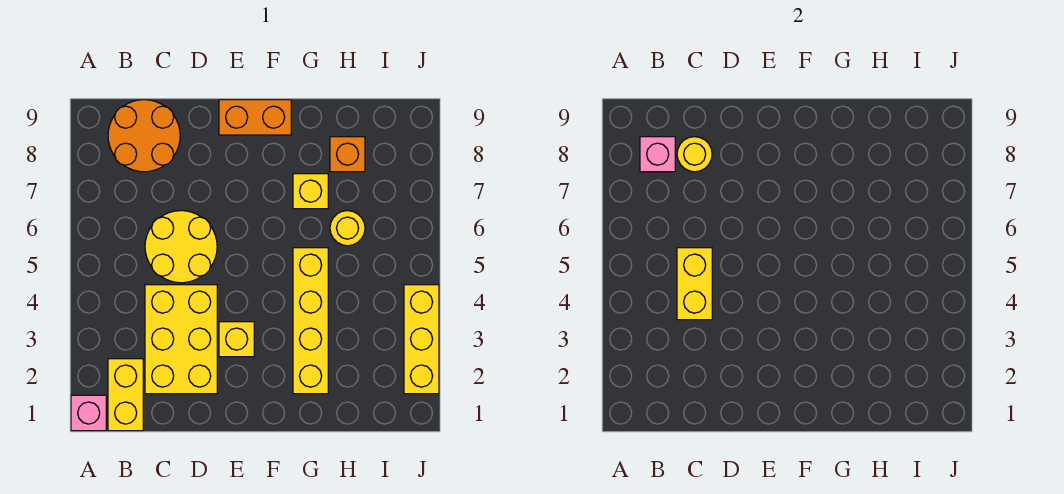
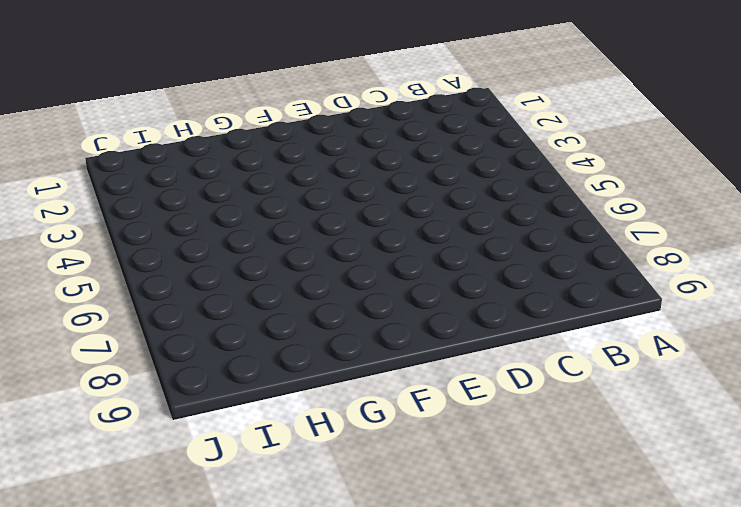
none -> pink brick A1 level 1
none -> yellow brick B1:B2 level 1
none -> orange round brick B8:C9 level 1

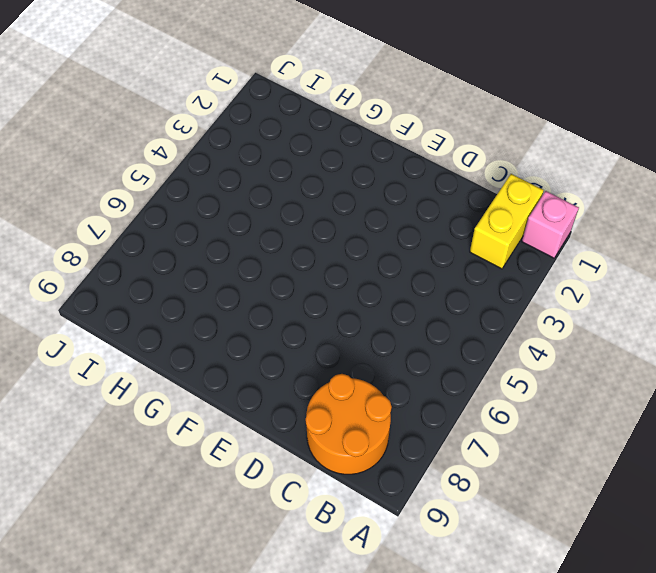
none -> yellow brick C2:D4 level 1
none -> yellow round brick C5:D6 level 1
none -> yellow brick E3 level 1

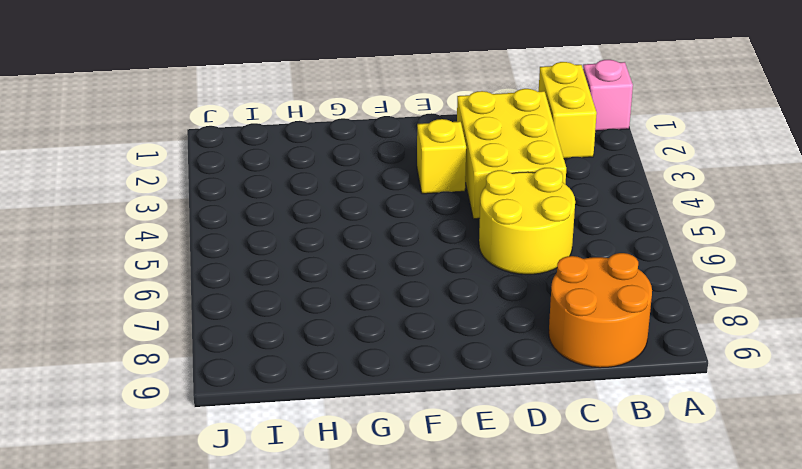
none -> orange brick E9:F9 level 1
none -> yellow brick G2:G5 level 1
none -> yellow brick G7 level 1

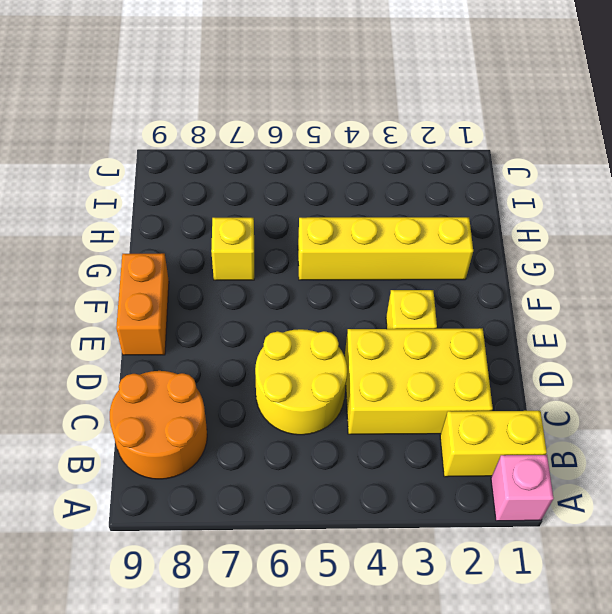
none -> yellow round brick H6 level 1
none -> orange brick H8 level 1
none -> yellow brick J2:J4 level 1

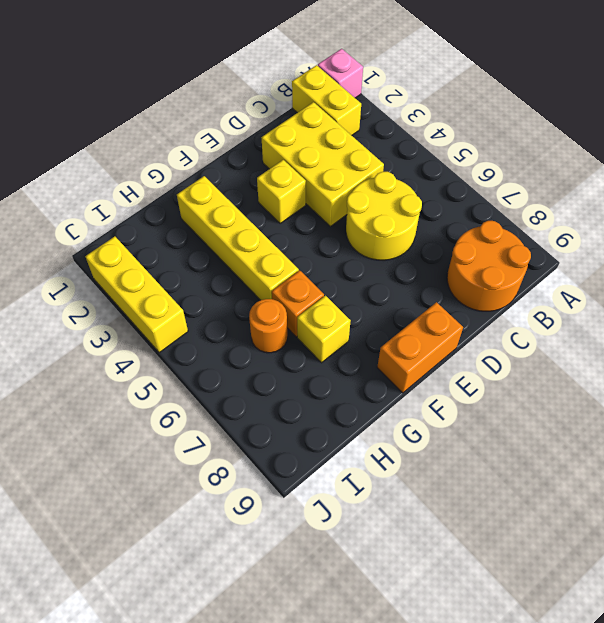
orange brick G6 level 1 -> orange brick H8 level 1
orange round brick H6 level 1 -> yellow round brick H6 level 1
none -> pink brick B8 level 2
none -> yellow brick C4:C5 level 2
none -> yellow round brick C8 level 2

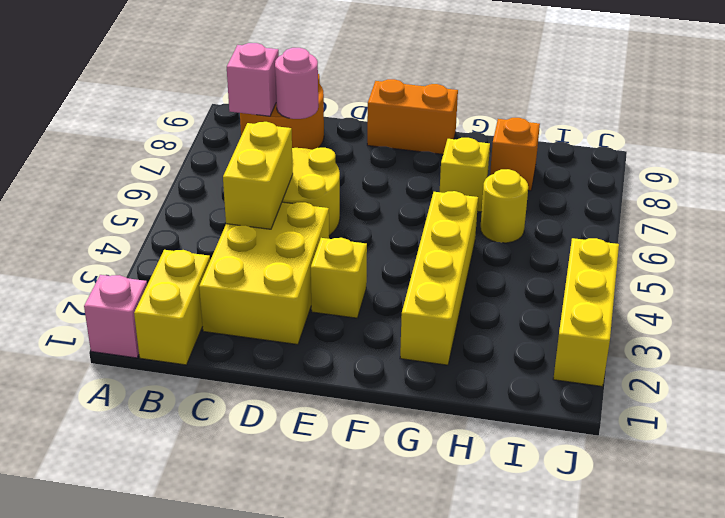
pink round brick C8 level 2 -> yellow round brick C8 level 2

